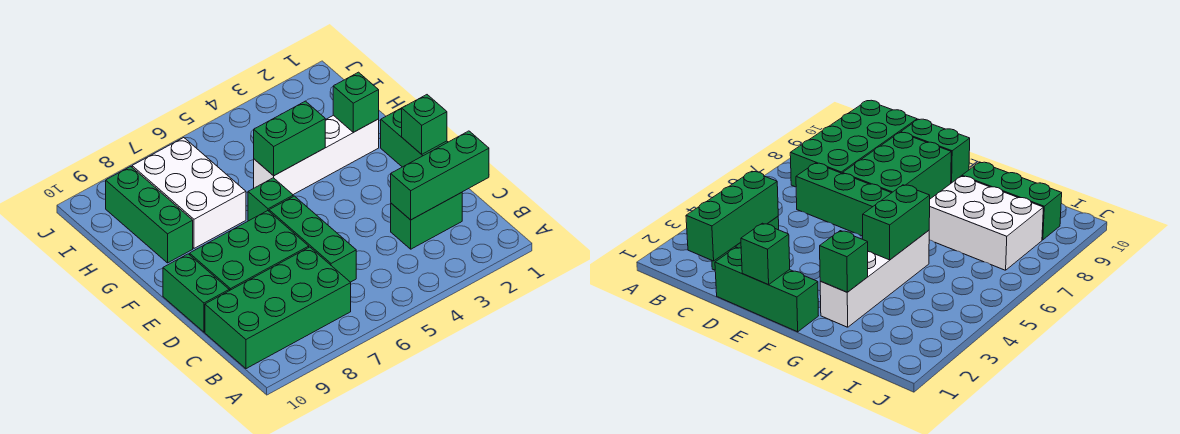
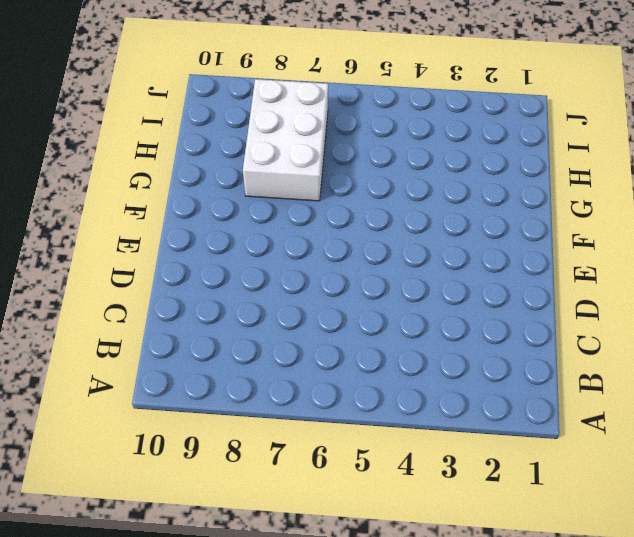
none -> green brick B7:C10 level 1
none -> green brick C2:C3 level 1
none -> green brick C6:E6 level 1

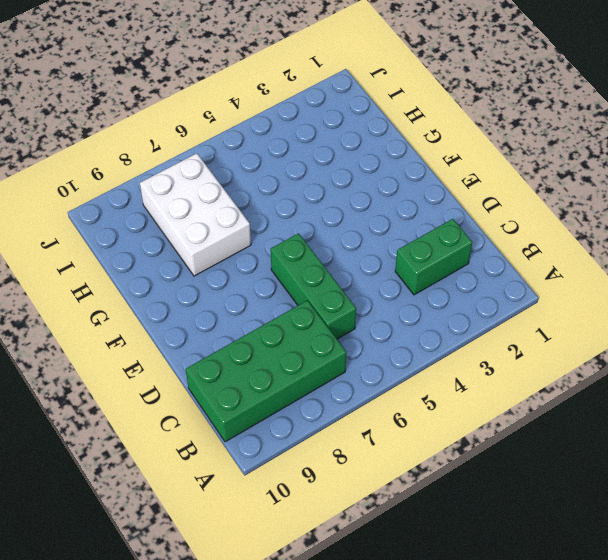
none -> green brick D1:F1 level 1
none -> green brick D7:E9 level 1
none -> green brick D10:E10 level 1

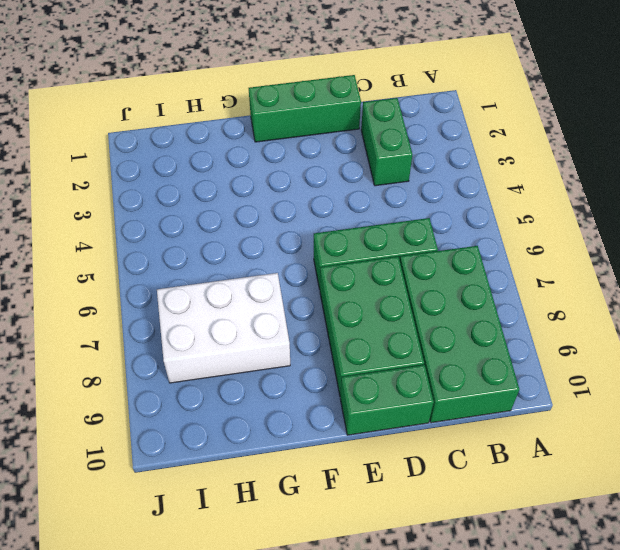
none -> green brick F6 level 1
none -> white brick G2:G5 level 1
none -> green brick G9:I9 level 1

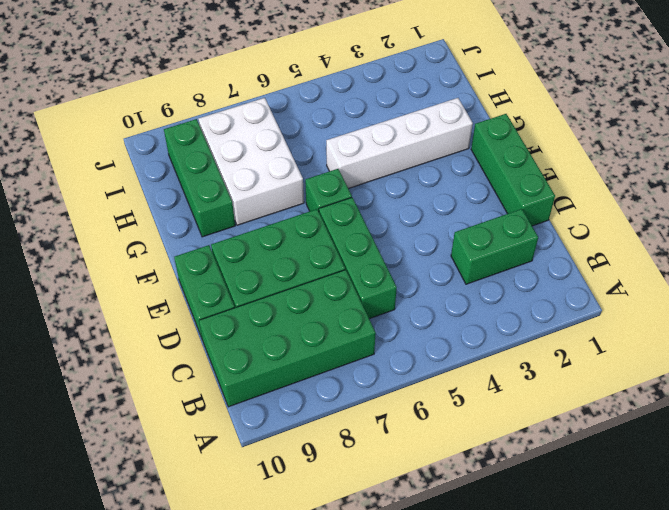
none -> green brick C1:C3 level 2
none -> green brick E1 level 2
none -> green brick G2 level 2

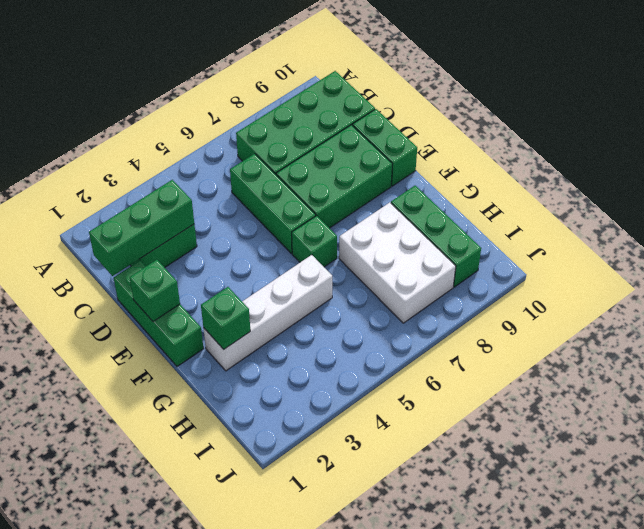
none -> green brick G4:G5 level 2

